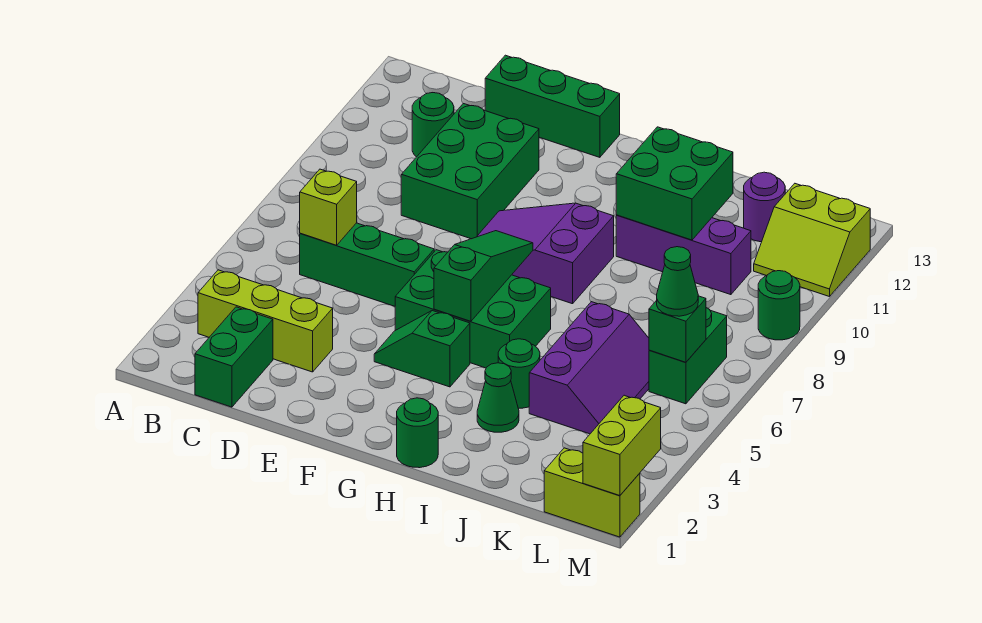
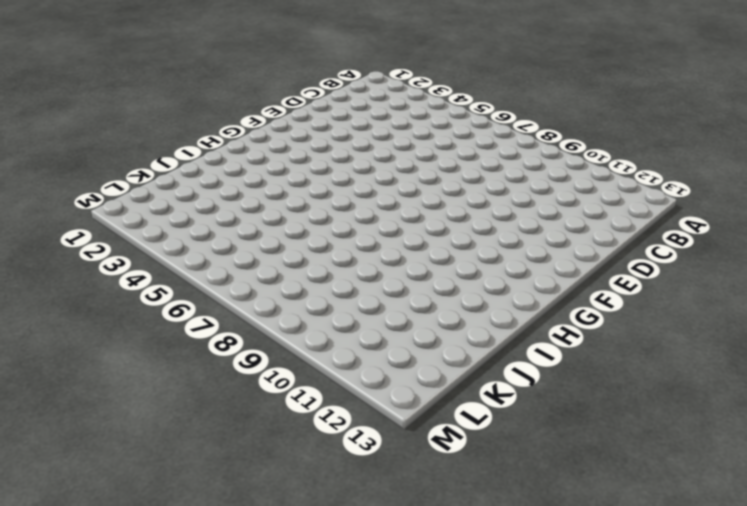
none -> lime brick B3:D3 level 1
none -> green brick C1:C2 level 1
none -> green brick C6:E6 level 1

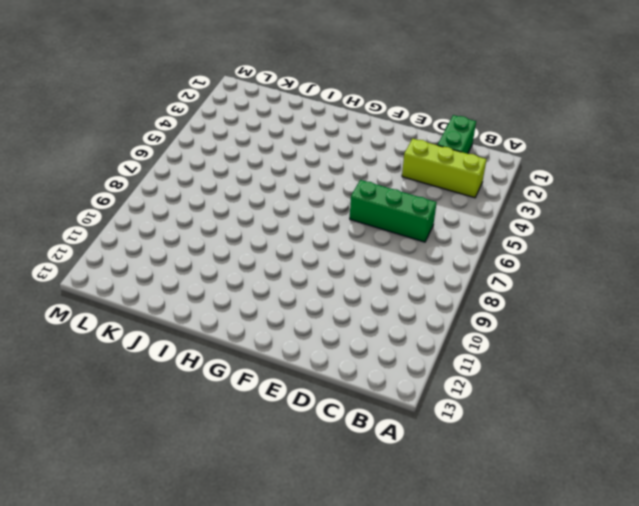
none -> green round brick C11 level 1
none -> green brick D9:E11 level 1
none -> green brick D13:F13 level 1

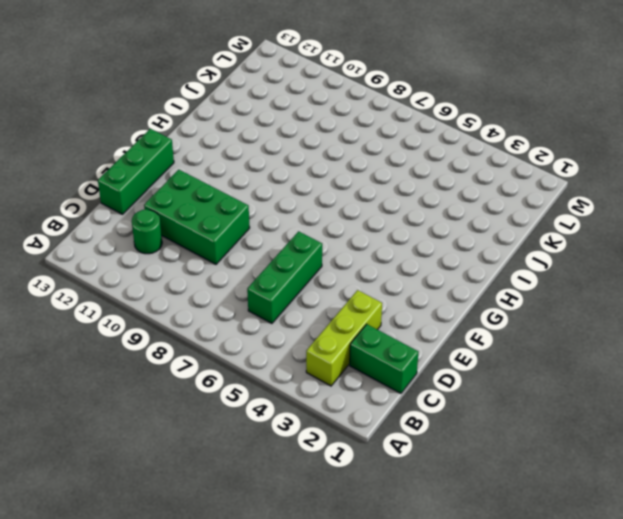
none -> green slope F4:G4 level 1 top G
none -> green brick F5:H6 level 1
none -> purple slope F8:H9 level 1 top H

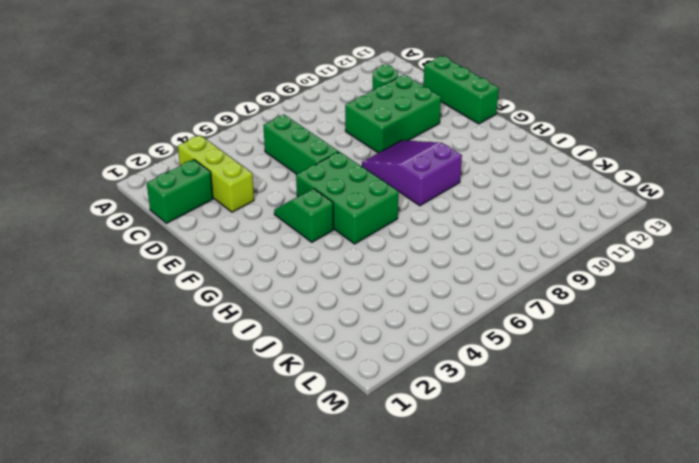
none -> green round brick H1 level 1
none -> green cone I3 level 1
none -> green round brick I4 level 1

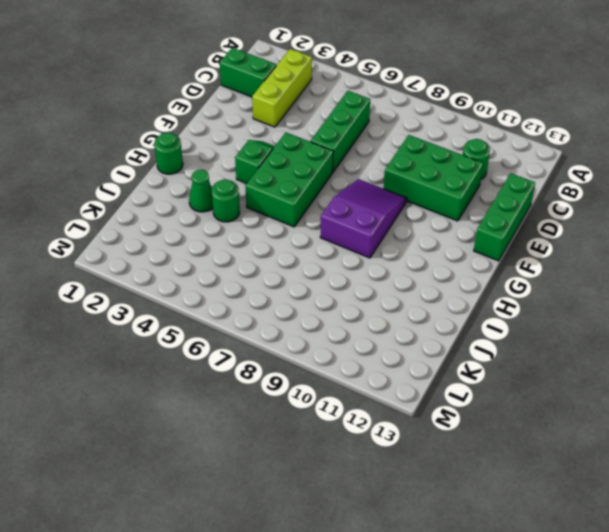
none -> purple brick I10:K10 level 1
none -> purple slope J4:K6 level 1 top J
none -> purple round brick K12 level 1

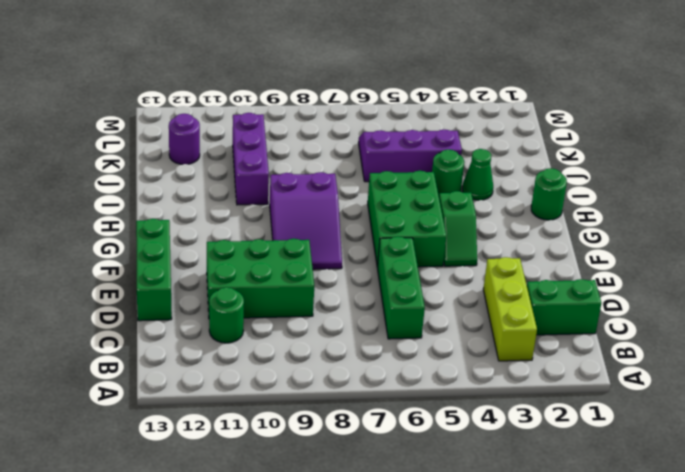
none -> lime brick L1:M1 level 1
none -> green brick L6:L7 level 1
none -> lime slope L11:M12 level 1 top 12

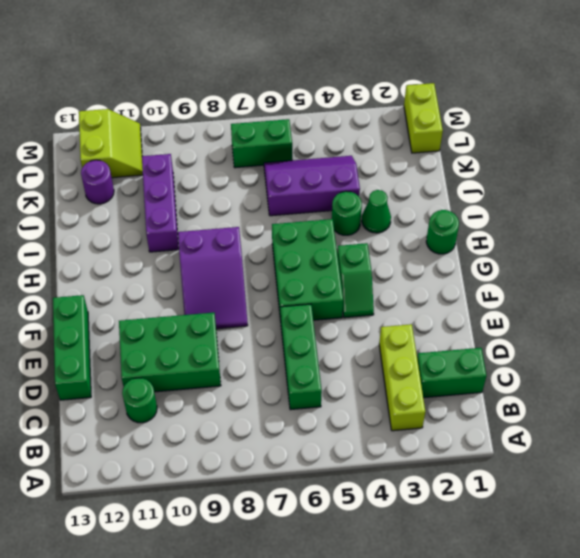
none -> green round brick M9 level 1
none -> lime brick C6 level 2
none -> green slope G5:G7 level 2 top 5

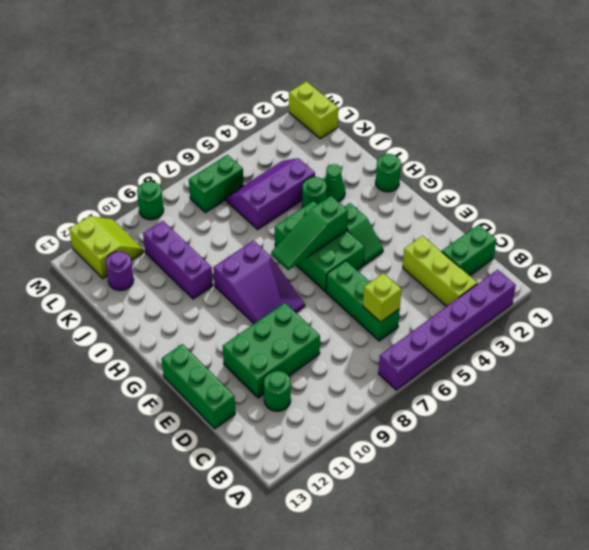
purple brick A2:A7 level 1 -> none
none -> green brick I10:J11 level 2
none -> green brick L6 level 2
none -> lime brick M1:M2 level 2

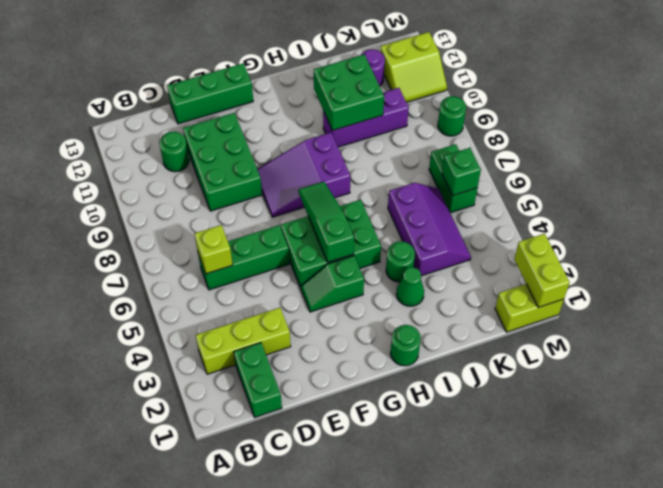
none -> green cone L6 level 3

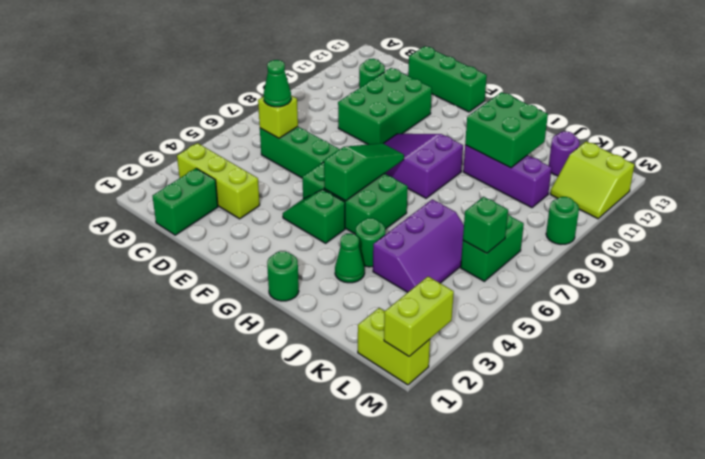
green cone C6 level 3 -> green cone L6 level 3

